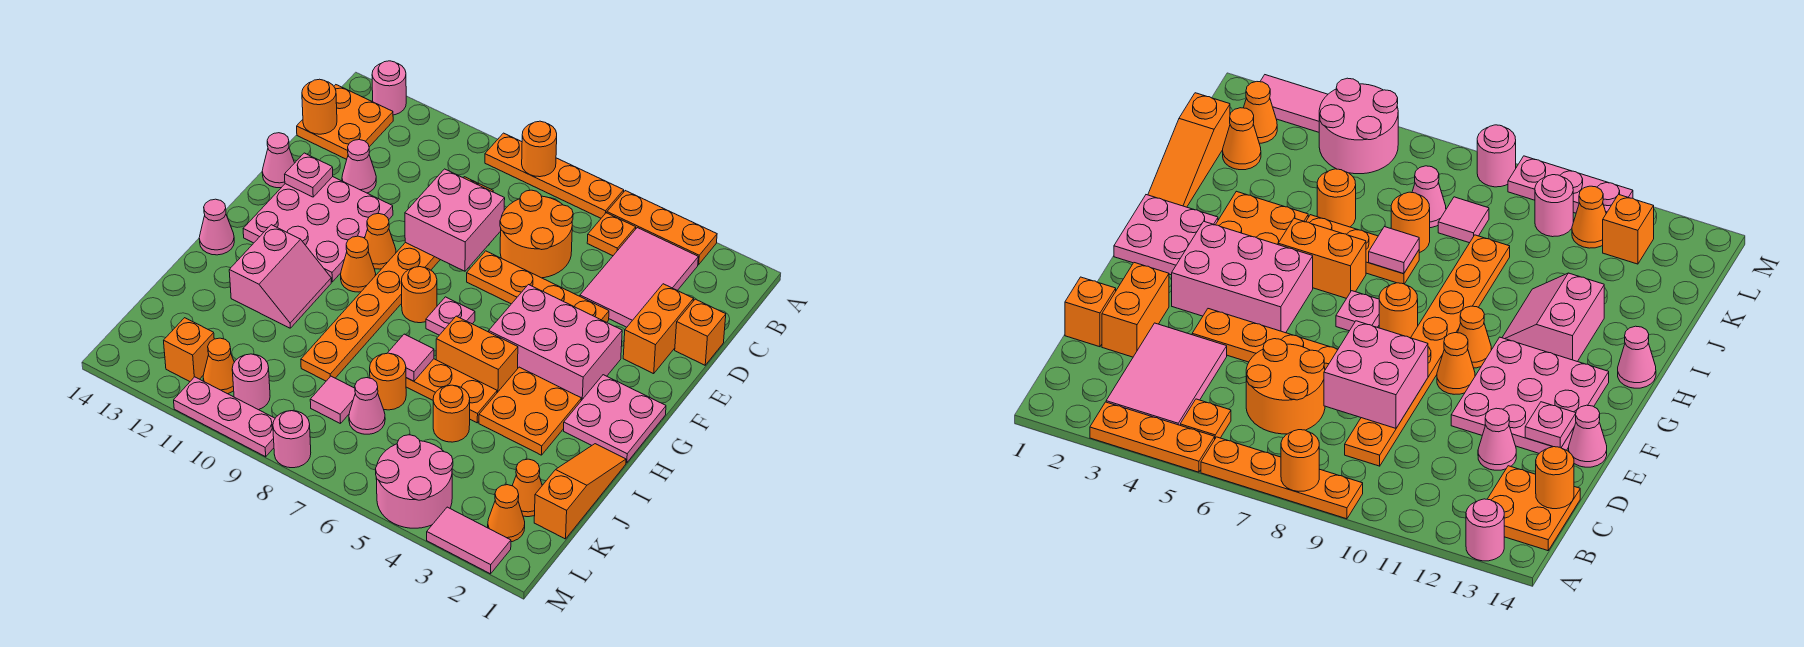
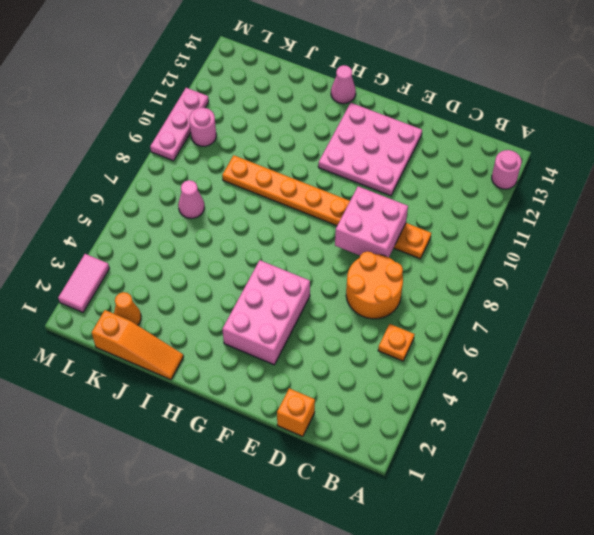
none -> orange plate A3:A5 level 1
none -> orange plate A6:A9 level 1
none -> pink tile B3:D4 level 1
none -> orange plate B13:C14 level 1

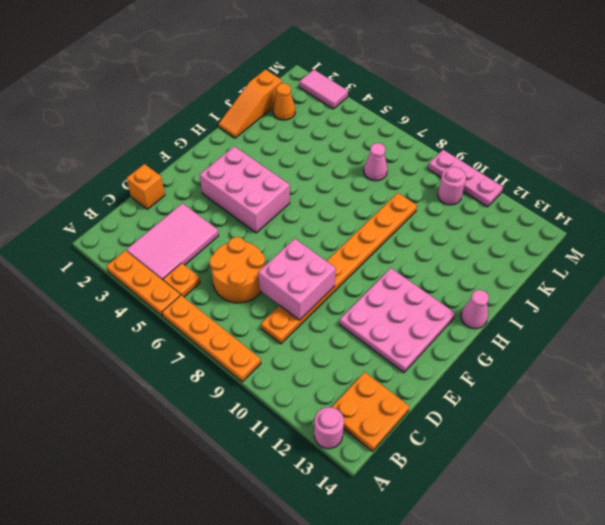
none -> orange brick D2:E2 level 1
none -> pink cone D12 level 1
none -> orange plate E4:E7 level 1
none -> pink cone E14 level 1

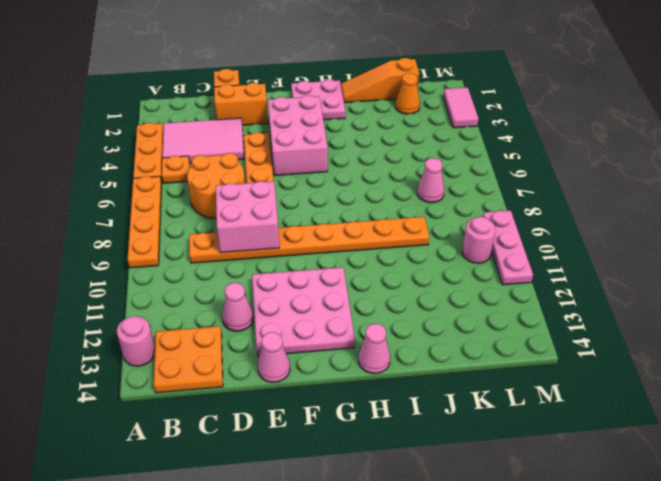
none -> orange cone F10 level 1
none -> pink plate G7 level 1
none -> orange round brick G8 level 1
none -> orange cone G10 level 1

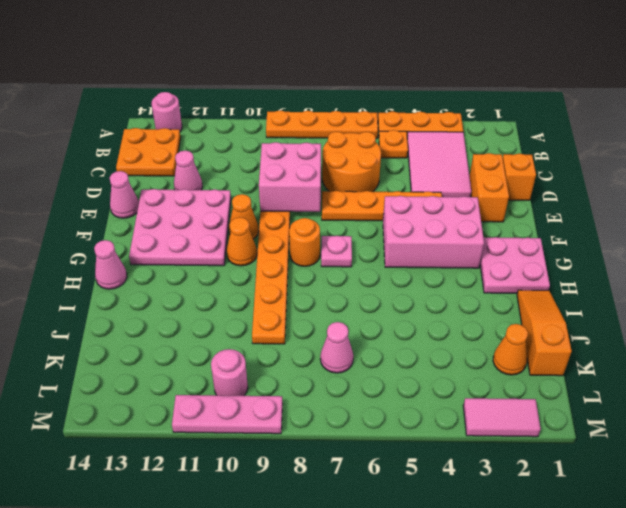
none -> orange plate H3:I4 level 1
none -> orange brick H5:H6 level 1
none -> pink slope H11:I12 level 1 top 12
none -> orange plate I5:I7 level 1

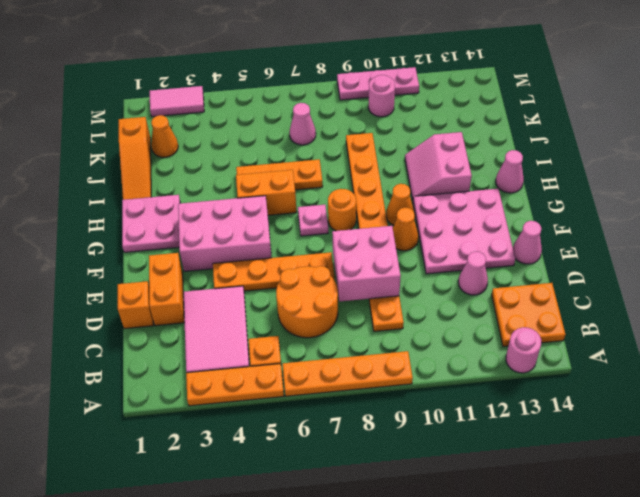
none -> orange plate H3:I4 level 1
none -> orange round brick J5 level 1
none -> orange round brick J7 level 1
none -> pink tile K8 level 1

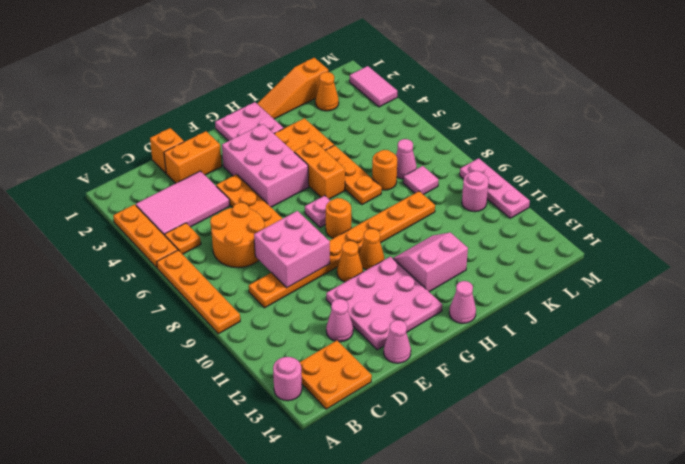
none -> orange round brick J5 level 1
none -> orange cone L2 level 1
none -> pink round brick L4:M5 level 1
none -> orange cone L11 level 1

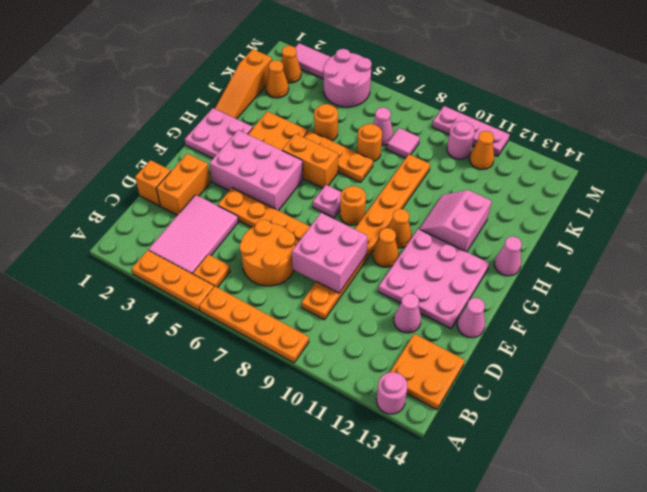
none -> orange brick L12 level 1
none -> pink round brick M8 level 1
none -> orange round brick A8 level 2
none -> orange round brick C14 level 2

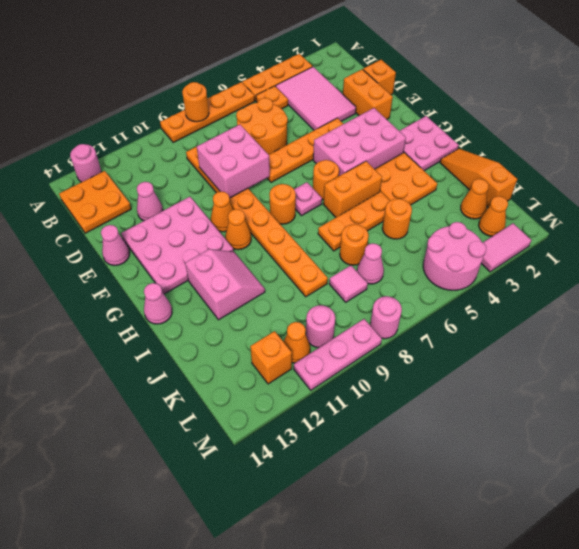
orange round brick G6 level 1 -> orange round brick C14 level 2
none -> pink plate E13 level 2
none -> pink tile I7 level 2

